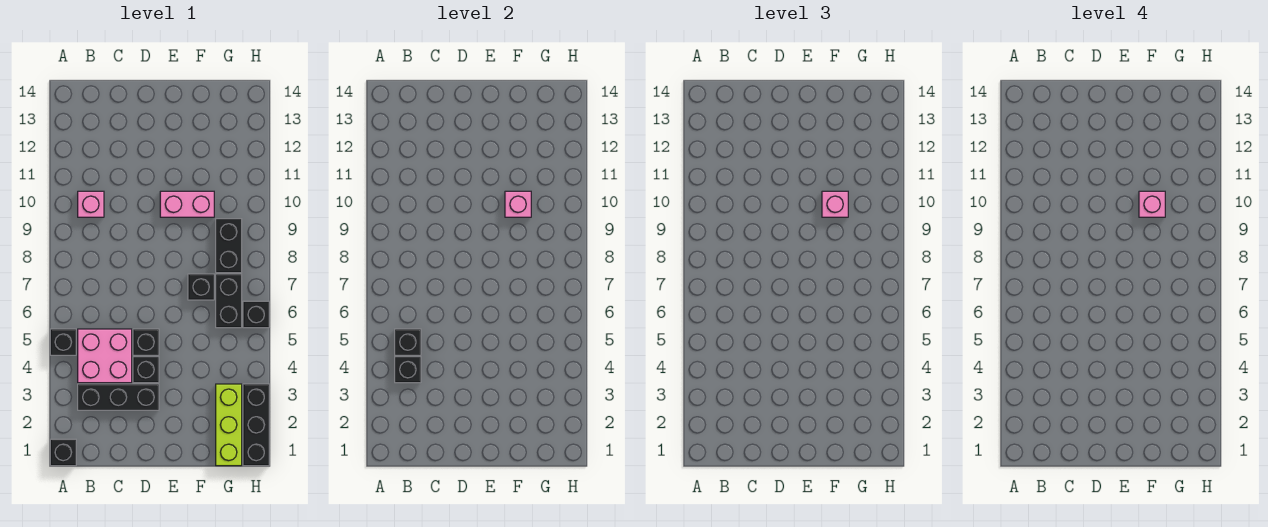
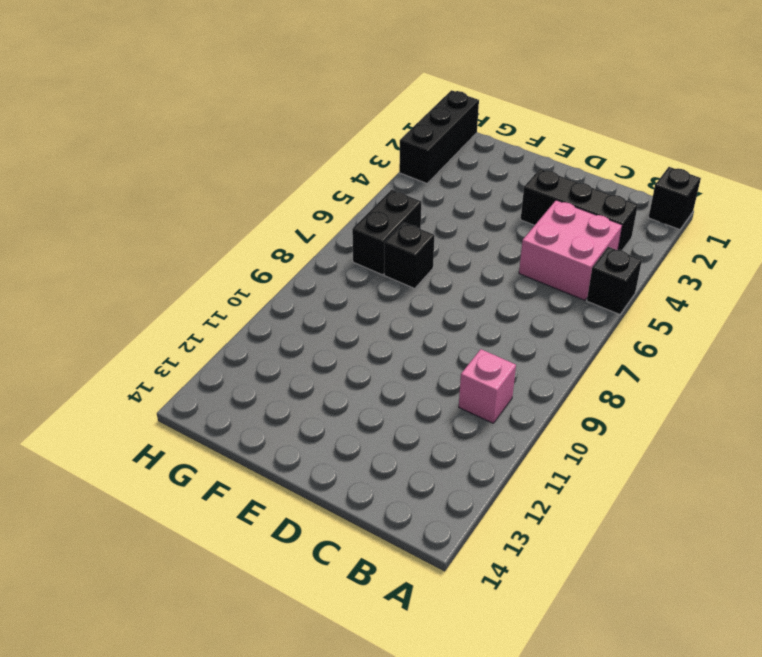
none -> black brick D4 level 1
none -> black brick D5 level 1
none -> pink brick E10:F10 level 1

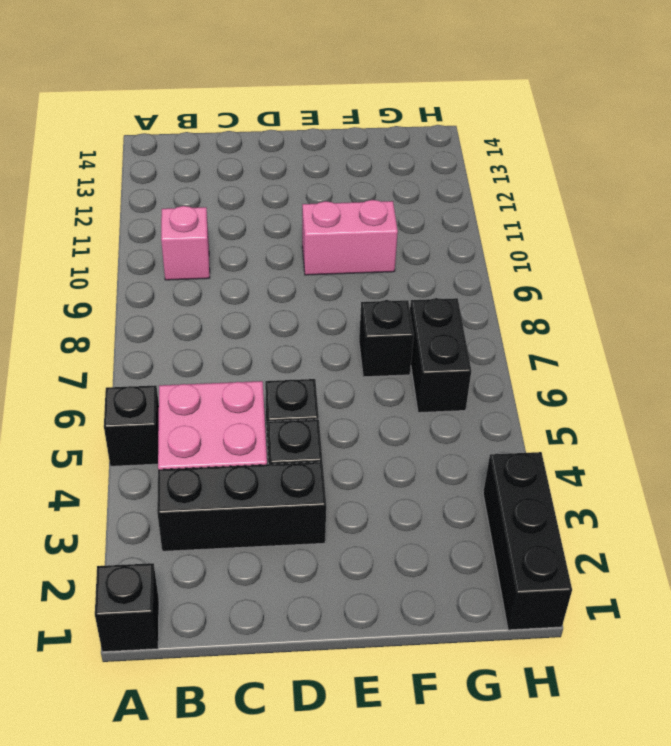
none -> lime brick G1:G3 level 1
none -> black brick G8:G9 level 1
none -> black brick H6 level 1

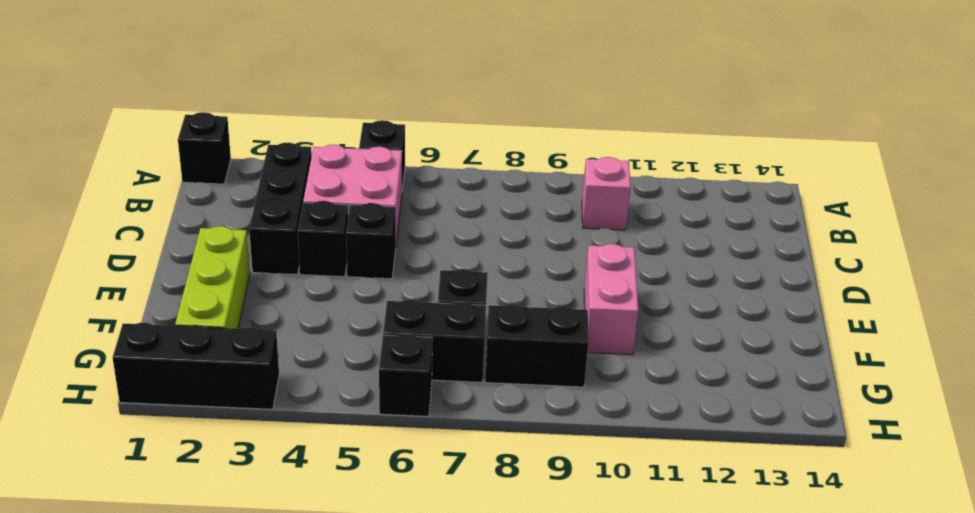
lime brick E2:G2 level 1 -> lime brick G1:G3 level 1
none -> black brick B4 level 2
none -> black brick B5 level 2
none -> pink brick F10 level 2

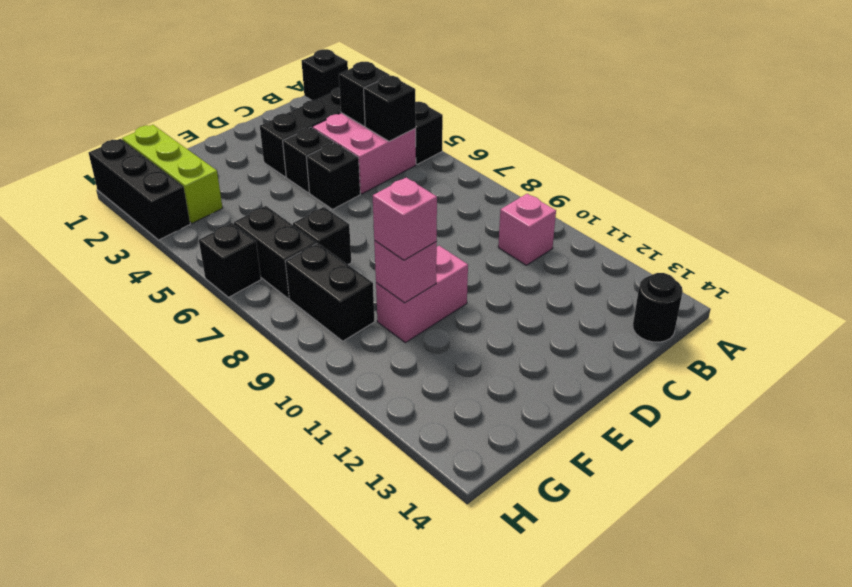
black round brick B14 level 1 -> none
none -> pink brick F10 level 4

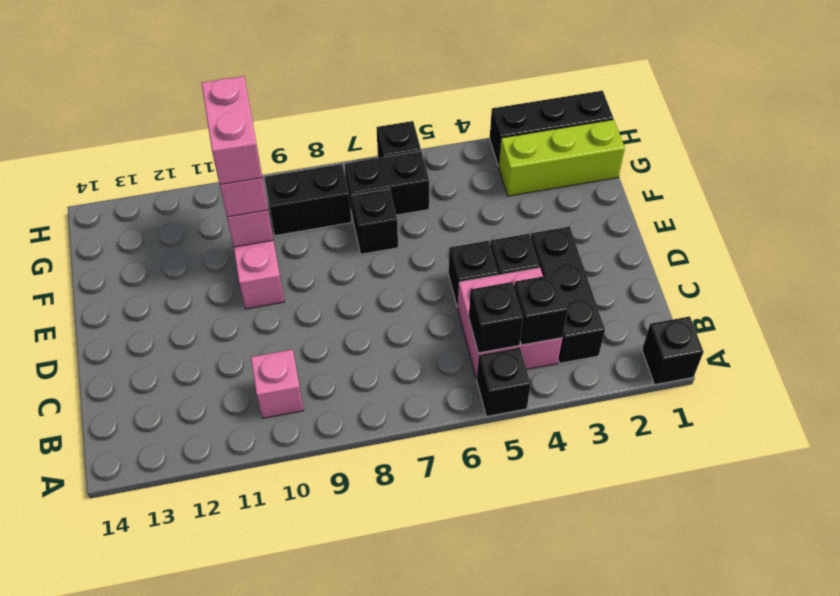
pink brick F10:G10 level 4 -> pink brick F10 level 4

